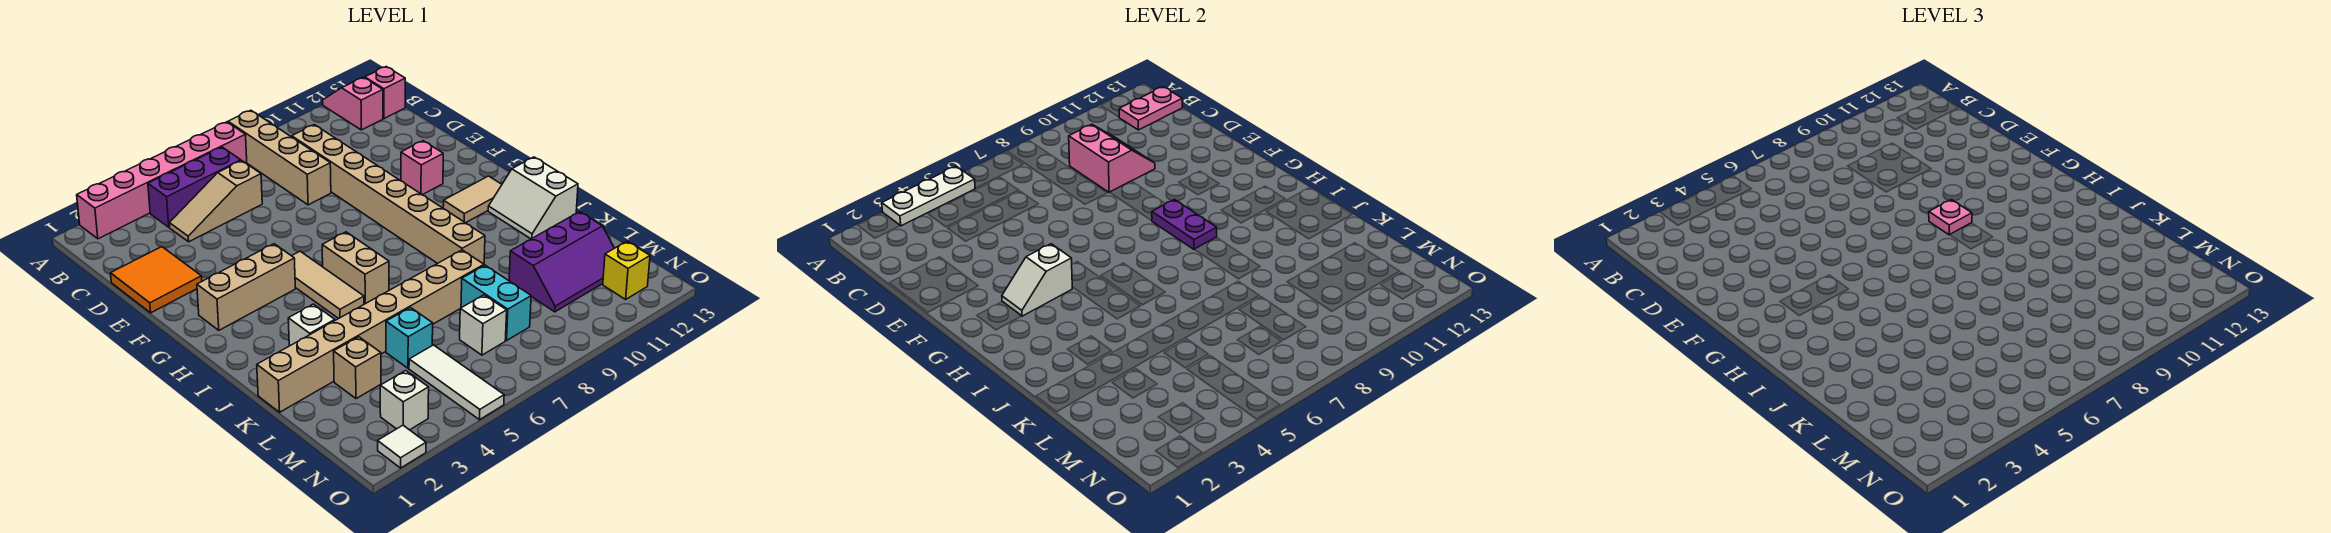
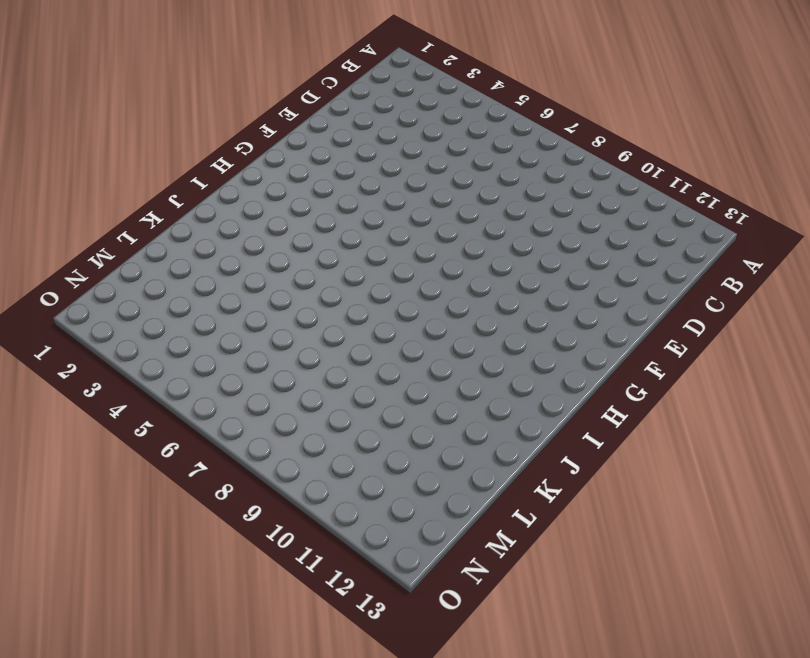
none -> pink brick A2:A7 level 1
none -> tan brick A8:D8 level 1
none -> pink slope A12:B12 level 1 top B
none -> purple brick B4:B6 level 1

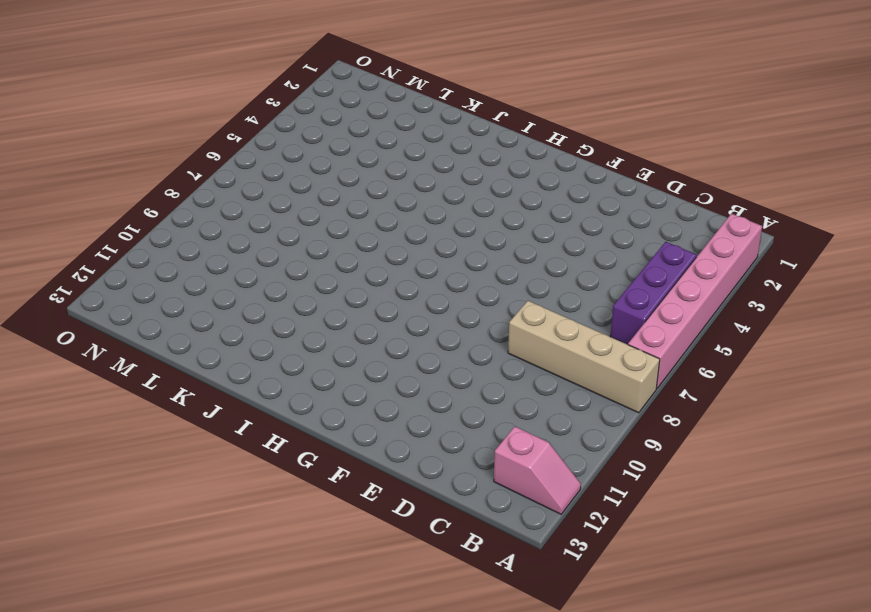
none -> pink brick B13 level 1
none -> tan slope C4:C6 level 1 top 6
none -> tan brick C9:J9 level 1
none -> orange tile D1:E2 level 1

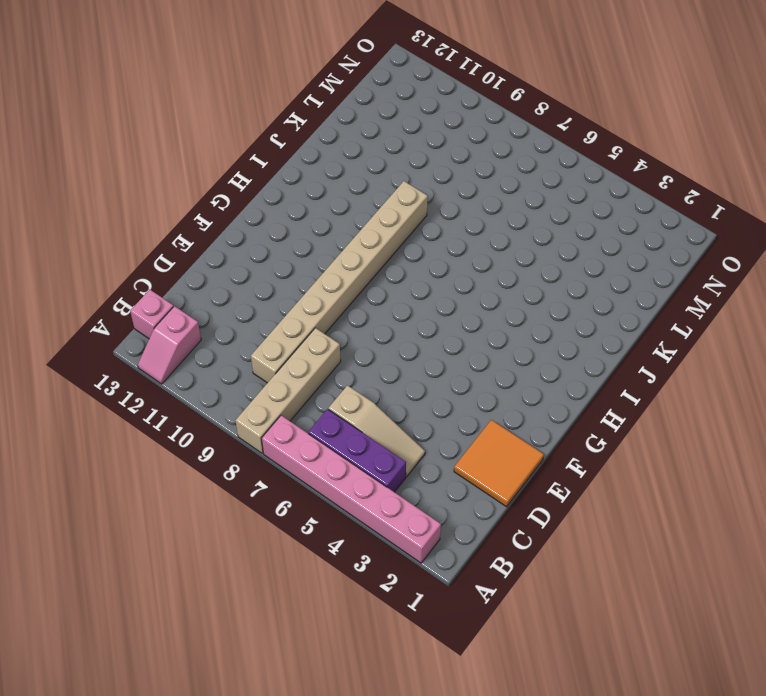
none -> pink brick F11 level 1
none -> tan brick G2:G4 level 1
none -> tan tile G5:I5 level 1
none -> tan brick H6:I6 level 1

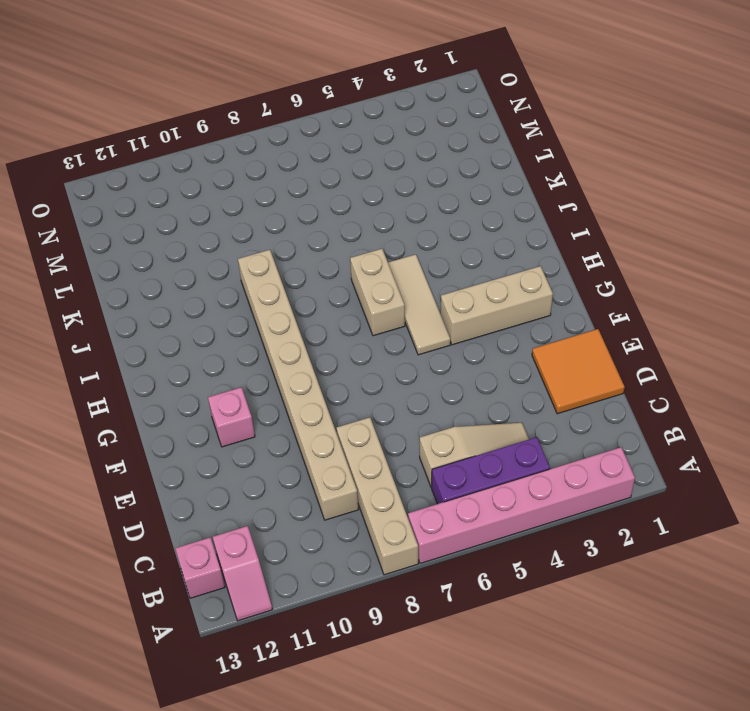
none -> tan tile H11:H12 level 1
none -> white slope I12:J13 level 1 top 13
none -> white brick J3 level 1
none -> tan brick K1:K8 level 1

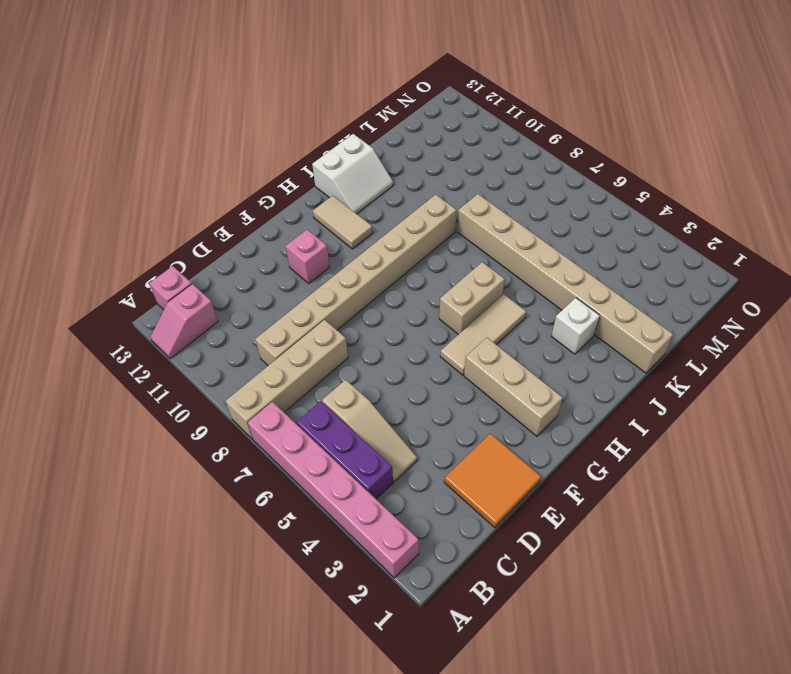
none -> tan brick L3 level 1
none -> cyan brick L5 level 1
none -> cyan brick L8:M8 level 1
none -> purple slope L10:M12 level 1 top L

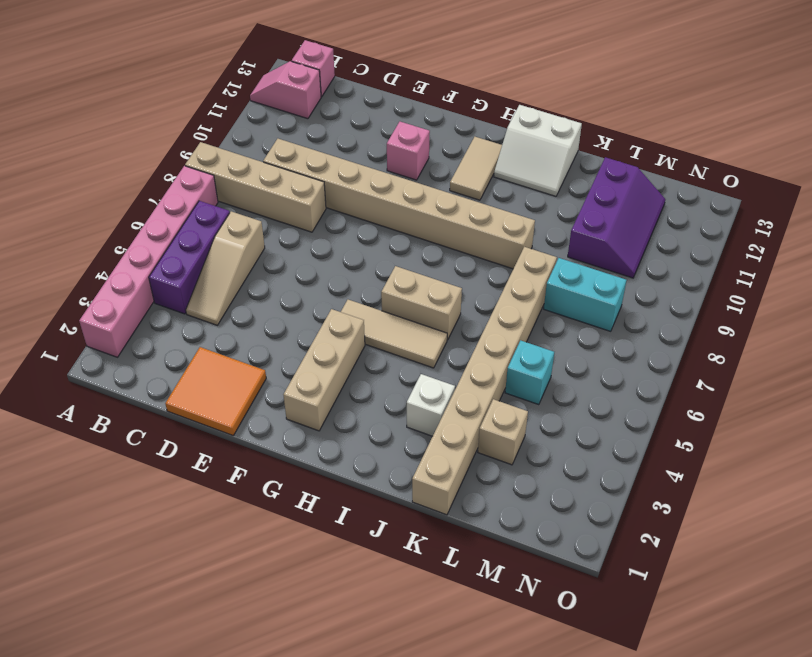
none -> white tile M5:O5 level 1
none -> white brick M7 level 1
none -> white brick N3 level 1
none -> yellow brick N12 level 1

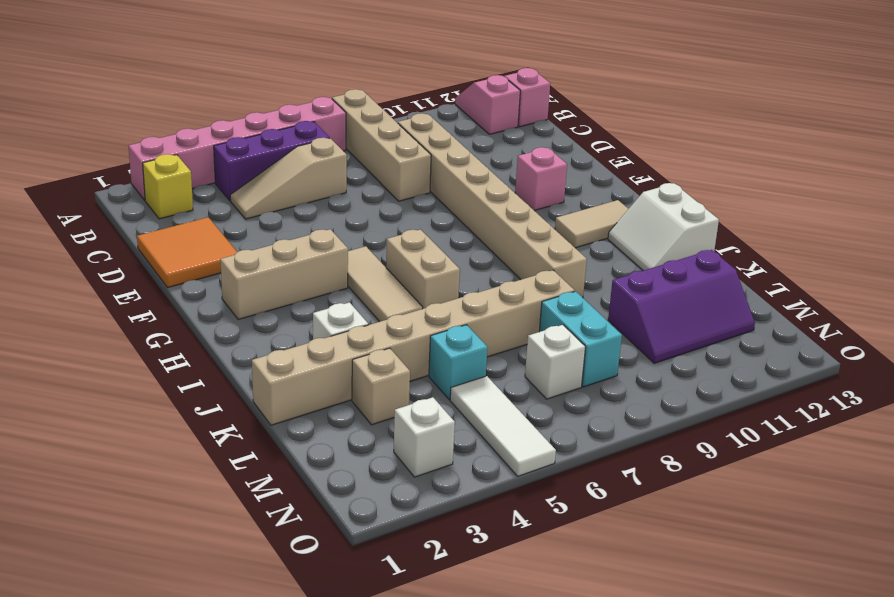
yellow brick B2 level 1 -> yellow brick N12 level 1
none -> white tile O2 level 1
none -> white plate A3:A5 level 2
none -> pink plate B12:B13 level 2
none -> pink slope C9:D10 level 2 top 9

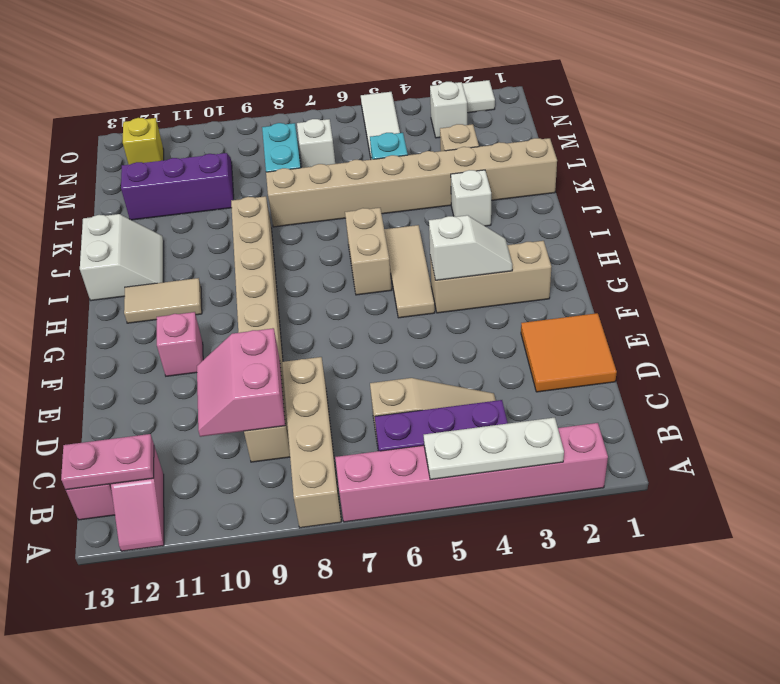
none -> purple plate G9:H9 level 2
none -> pink plate G9 level 3

